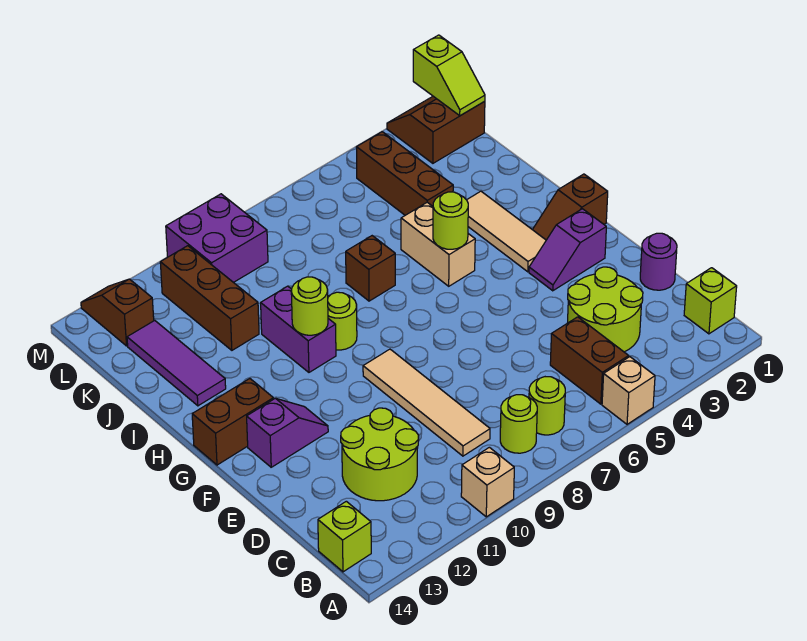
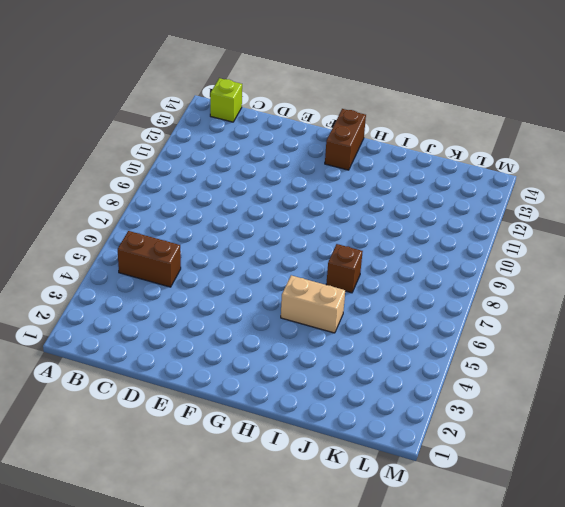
none -> tan brick A5 level 1
none -> tan brick A10 level 1
none -> lime brick B1 level 1

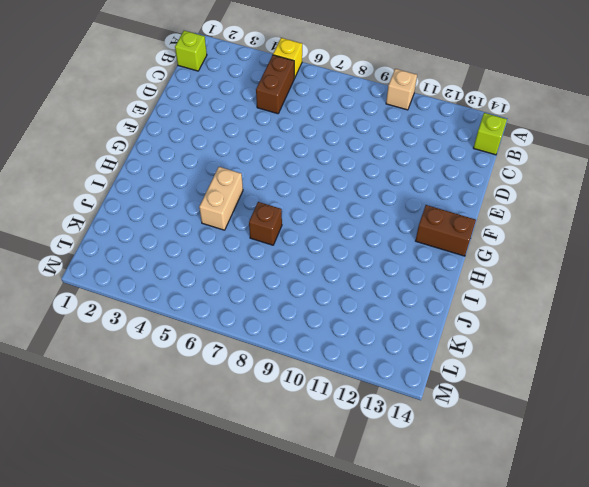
yellow brick A5 level 1 -> tan brick A5 level 1
none -> lime round brick B7 level 1
none -> lime round brick B8 level 1
none -> lime round brick C3:D4 level 1

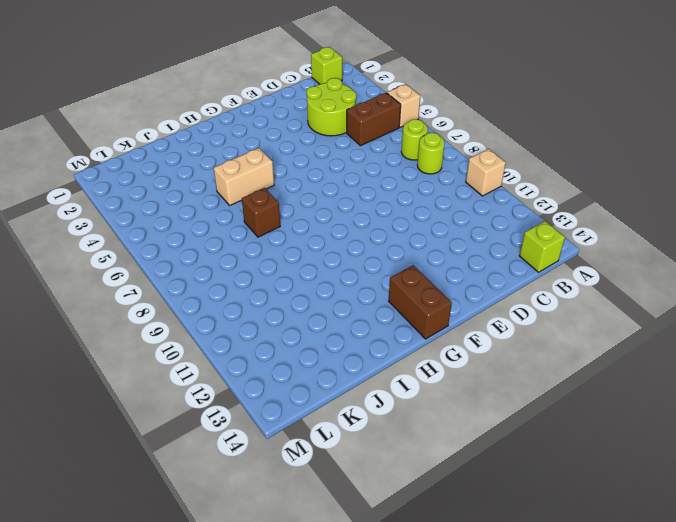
none -> tan tile C9:F9 level 1
none -> lime round brick C11:D12 level 1
none -> purple round brick D1 level 1

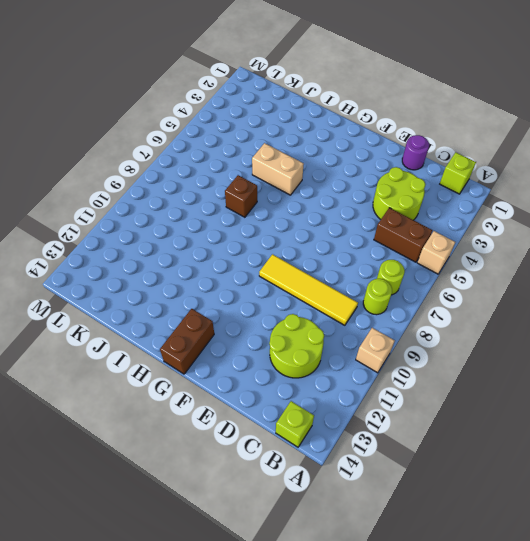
yellow tile C9:F9 level 1 -> tan tile C9:F9 level 1
none -> purple slope F2:F3 level 1 top 2
none -> purple slope F12:F13 level 1 top 13
none -> brown slope G1:G2 level 1 top 1

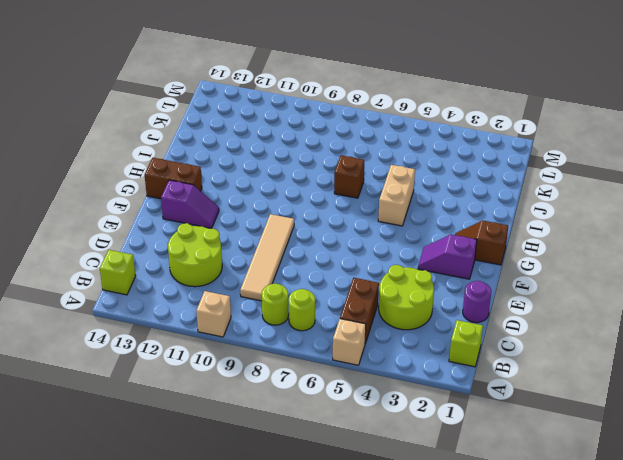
none -> tan tile G3:I3 level 1
none -> lime round brick H9 level 1
none -> purple brick H10:I10 level 1

